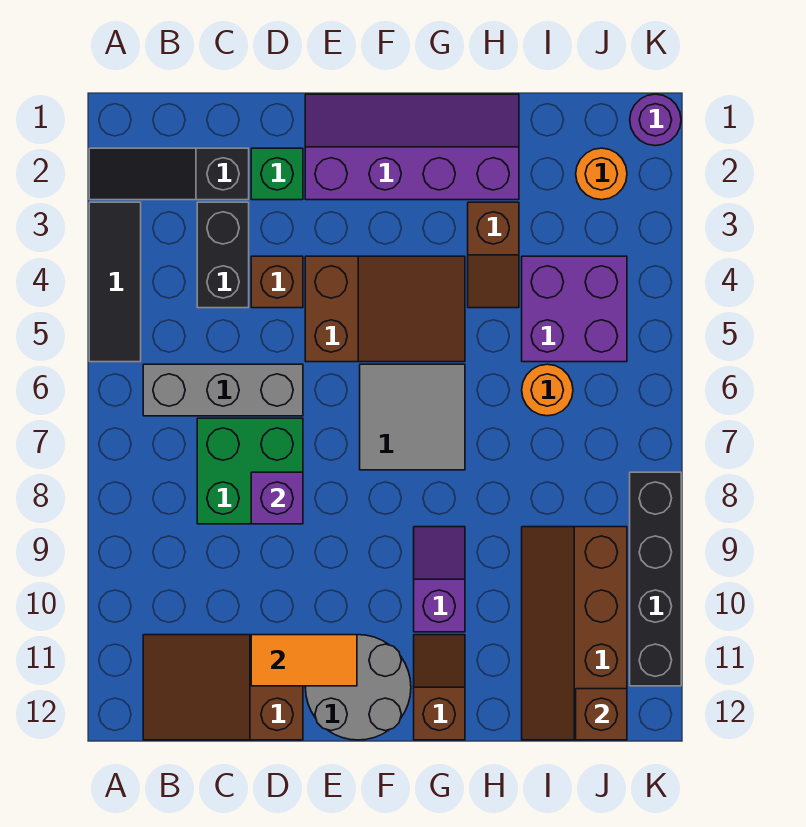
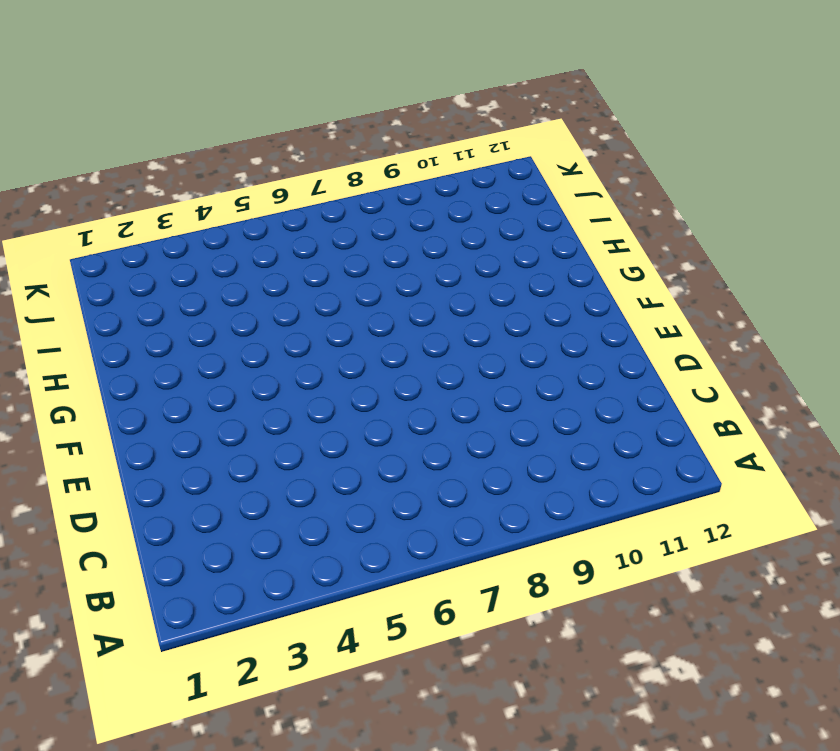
none -> black slope A2:C2 level 1 top C
none -> black tile A3:A5 level 1
none -> grey brick B6:D6 level 1

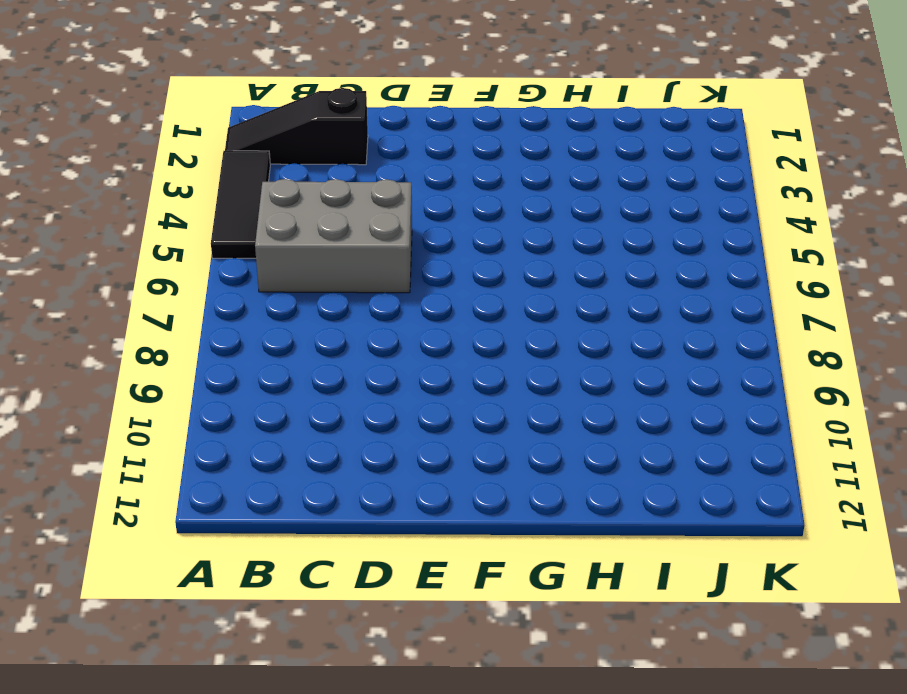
grey brick B5:D6 level 1 -> grey brick B6:D6 level 1
none -> brown slope B11:D12 level 1 top D
none -> black brick C3:C4 level 1
none -> green brick C7:D8 level 1

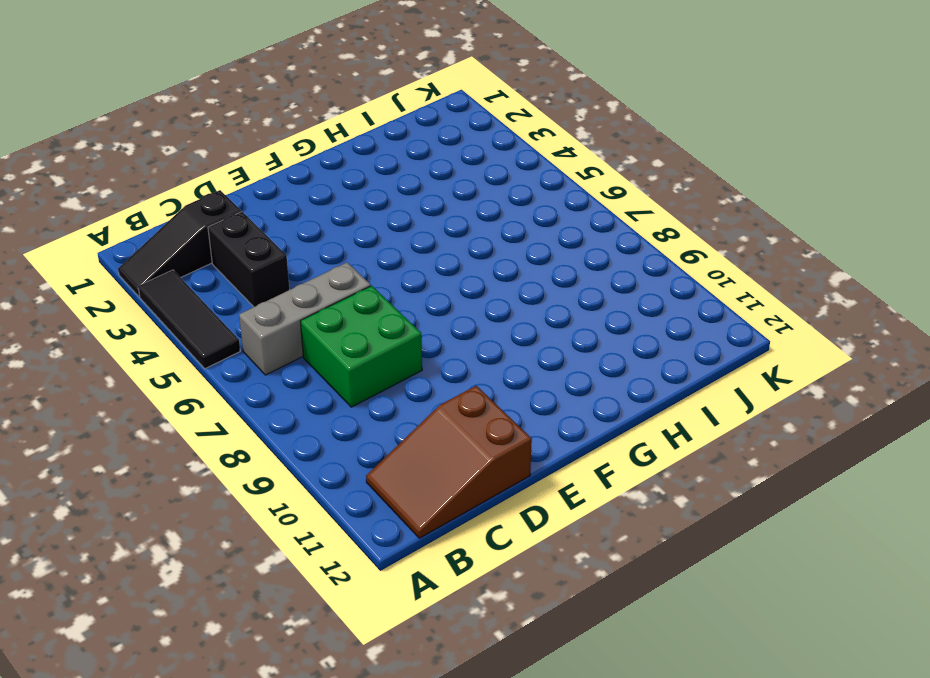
none -> green brick D2 level 1
none -> brown brick D4 level 1
none -> purple slope E1:H2 level 1 top 2

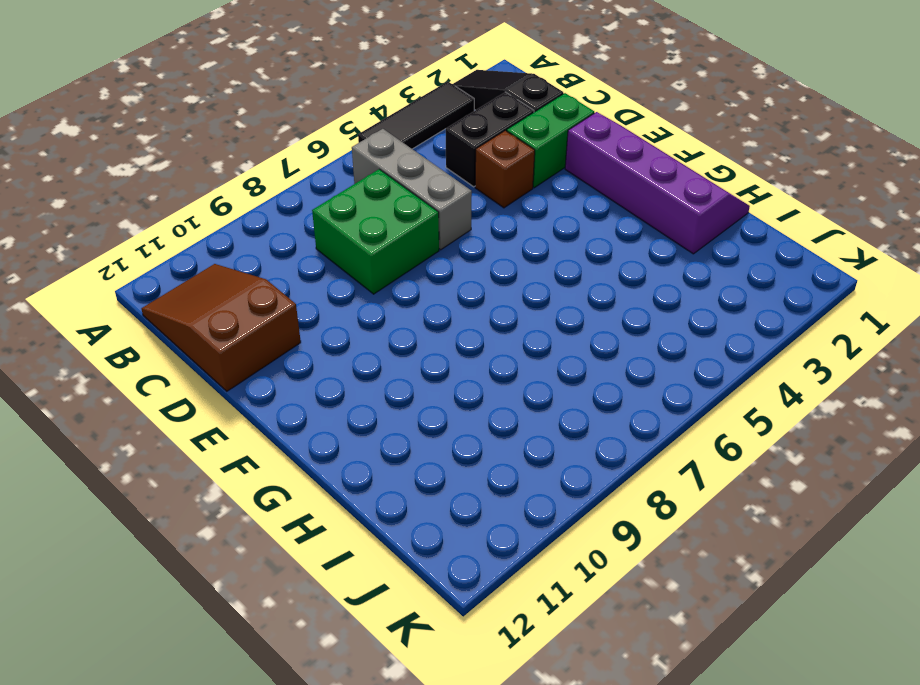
green brick D2:D3 level 1 -> green brick D2 level 1
none -> brown slope E4:G5 level 1 top E
none -> grey round brick E11:F12 level 1
none -> grey tile F6:G7 level 1

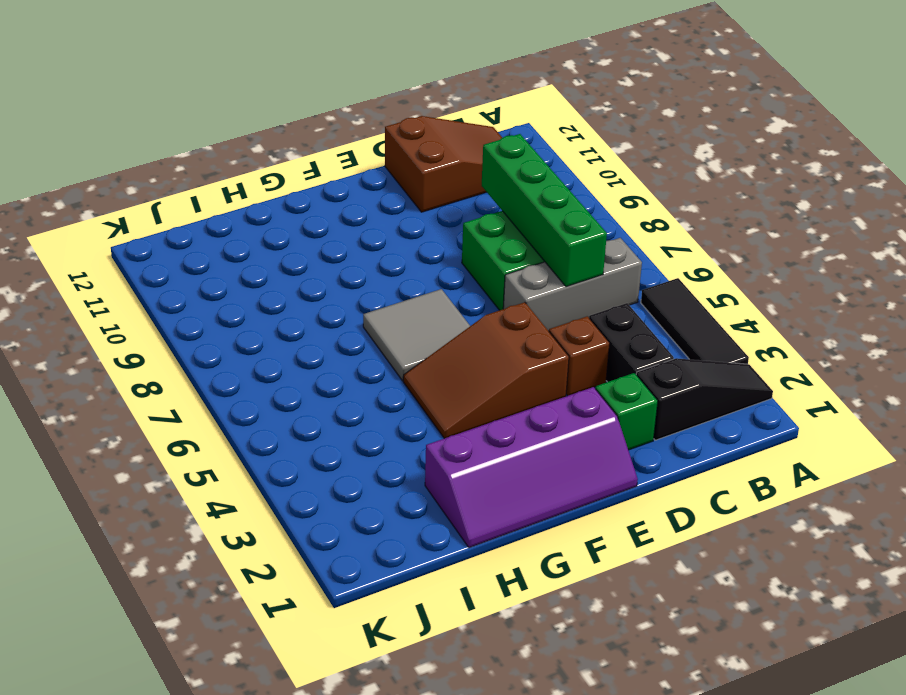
green brick C6:C9 level 2 -> none
none -> grey round brick E11:F12 level 1
none -> purple slope G9:G10 level 1 top 10
none -> brown slope G11:G12 level 1 top 12

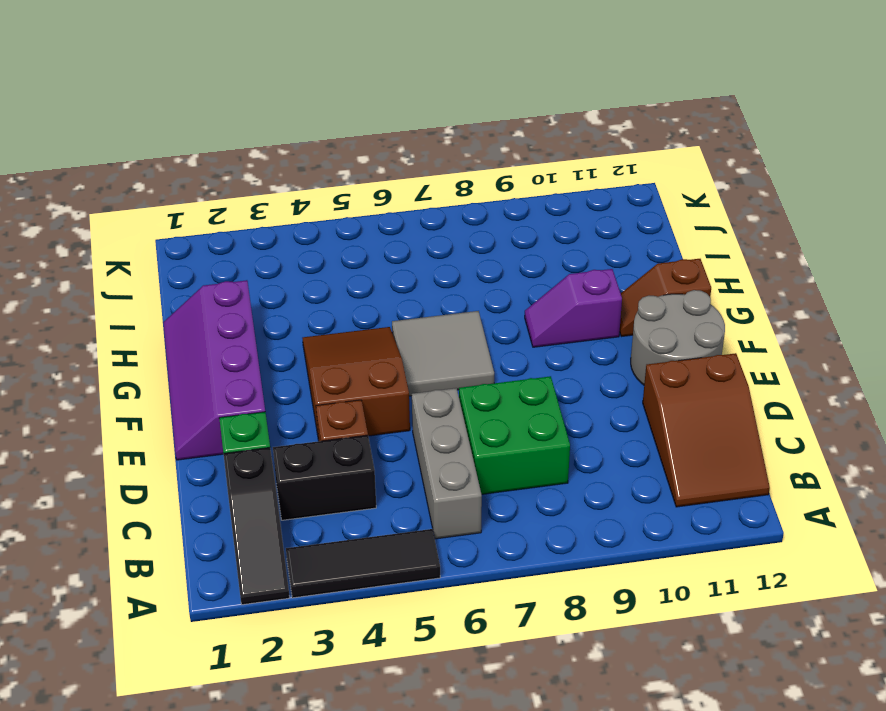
none -> brown slope H3:H4 level 1 top 3
none -> purple brick I4:J5 level 1
none -> orange round brick I6 level 1

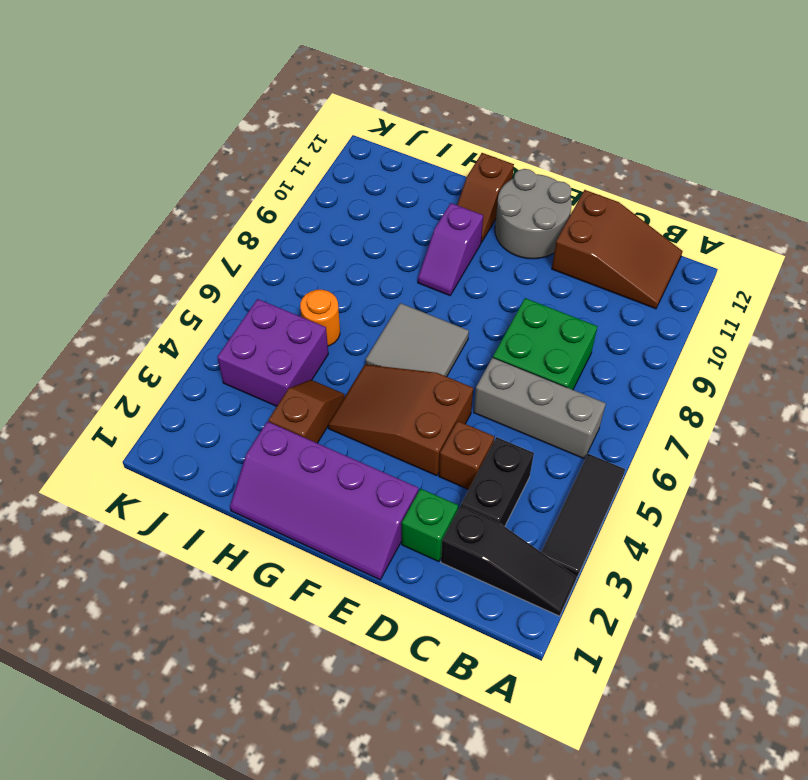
none -> brown slope I9:J12 level 1 top J
none -> orange round brick J2 level 1
none -> purple round brick K1 level 1

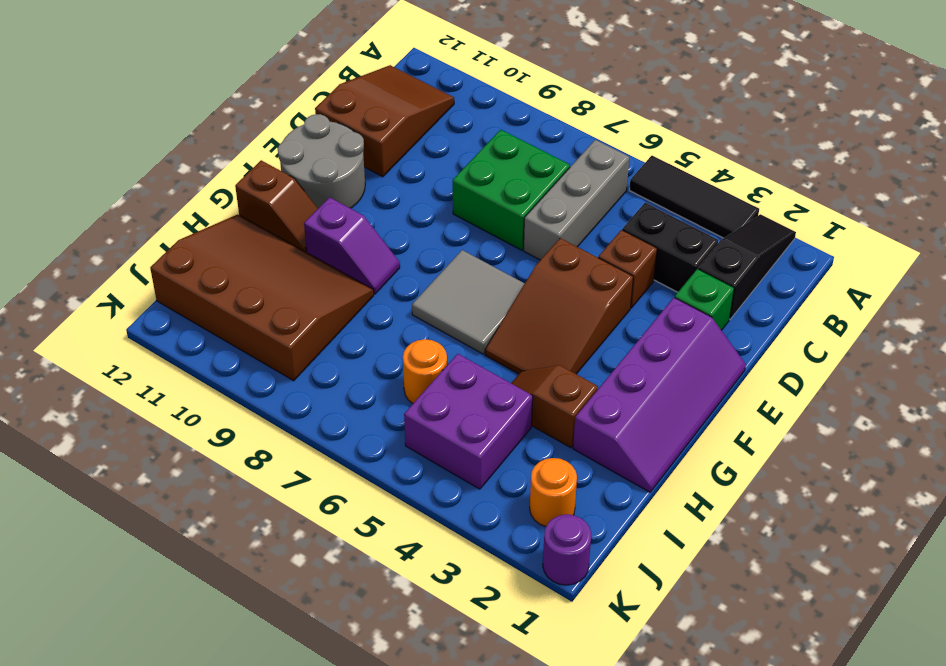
brown slope H9:J12 level 1 top J -> brown slope I9:J12 level 1 top J
none -> black brick K8:K11 level 1
none -> purple brick D8 level 2
none -> orange tile D11:E11 level 2

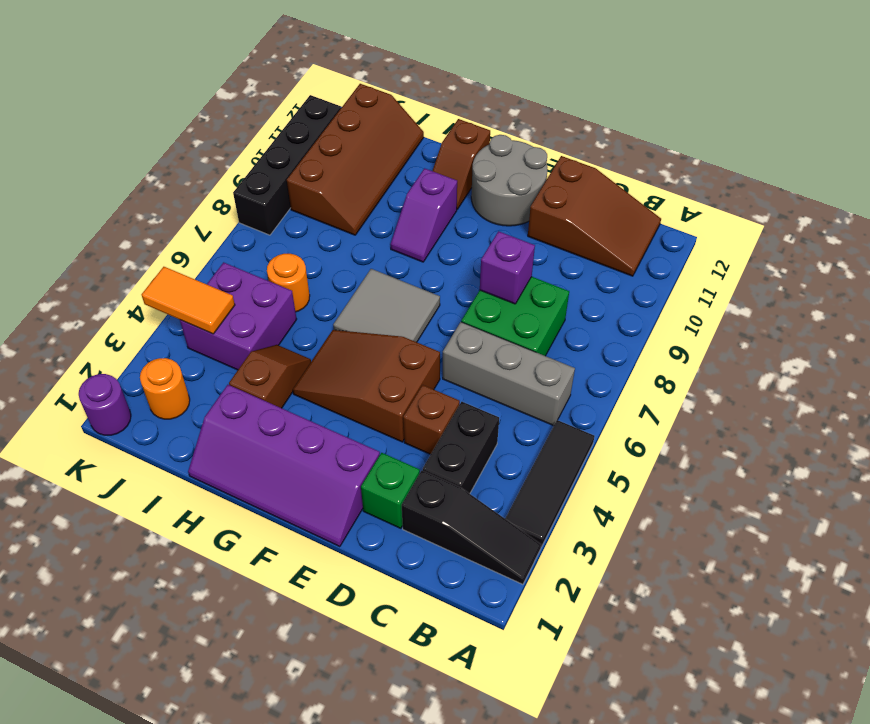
orange tile J4:K4 level 2 -> orange tile D11:E11 level 2
none -> brown brick J12 level 2

